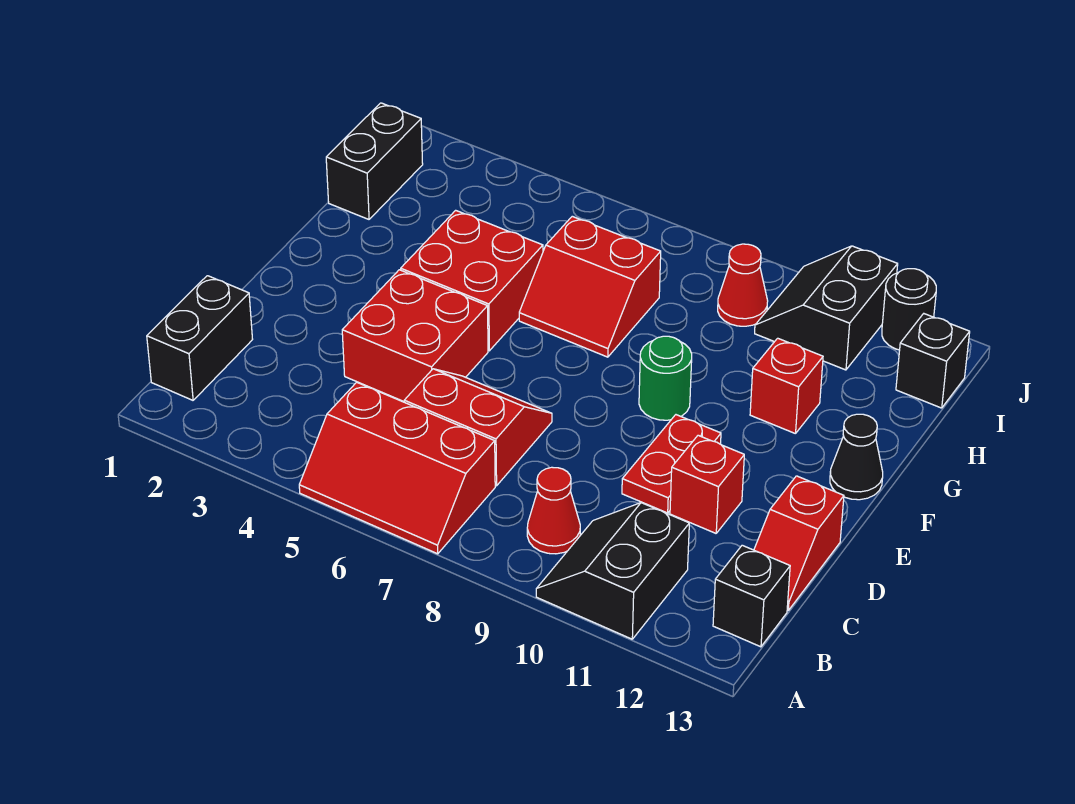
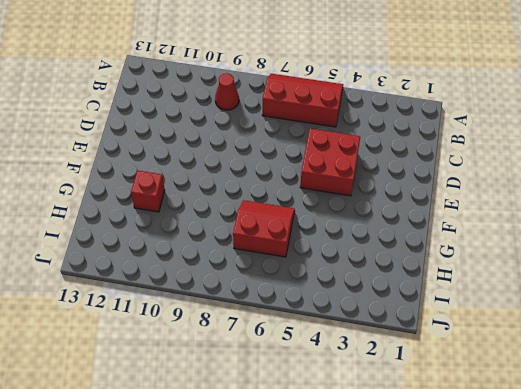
none -> black slope A10:B11 level 1 top 11
none -> black brick B1:C1 level 1
none -> black brick B13 level 1

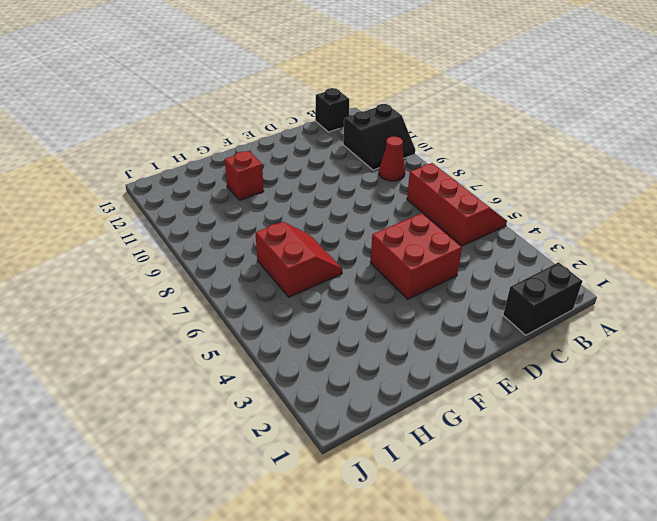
none -> red slope C6:D7 level 1 top C
none -> red slope C13:D13 level 1 top D
none -> red plate D10:E10 level 1

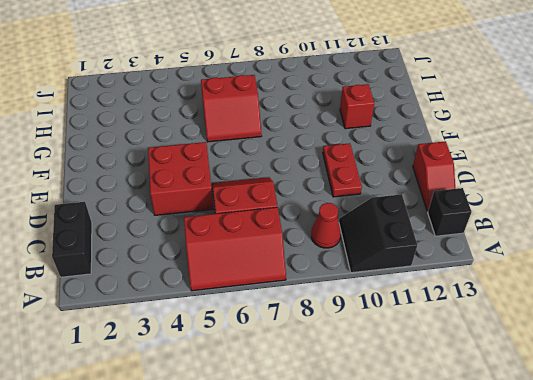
none -> red brick D11 level 1
none -> red brick F4:G5 level 1
none -> green round brick F9 level 1

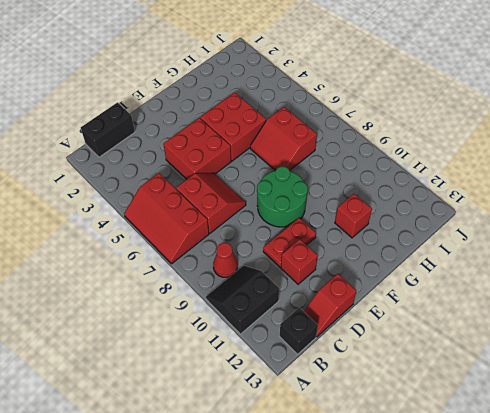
green round brick E8:F9 level 1 -> green round brick F9 level 1
none -> black cone F13 level 1
none -> black brick H1:I1 level 1
none -> red cone I9 level 1

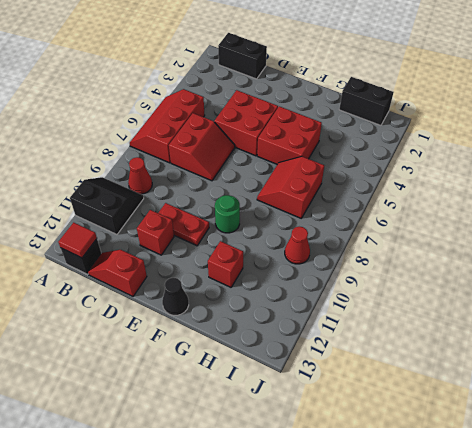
red tile B13 level 2 -> none
none -> black slope I10:J11 level 1 top 11
none -> black brick I13 level 1
none -> black round brick J12 level 1

